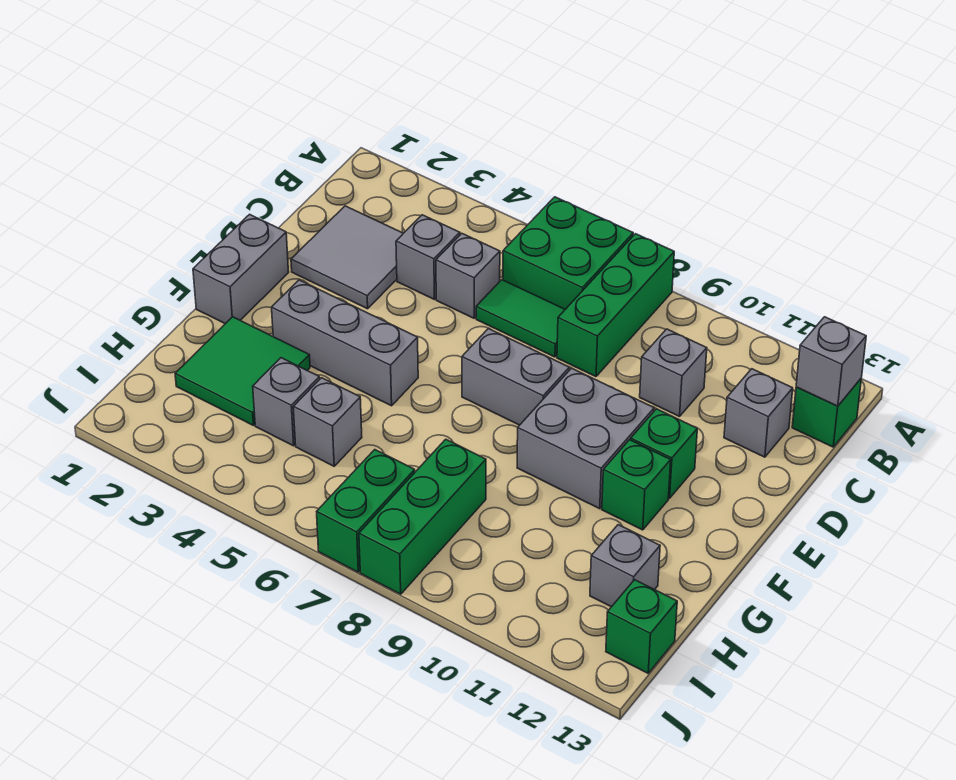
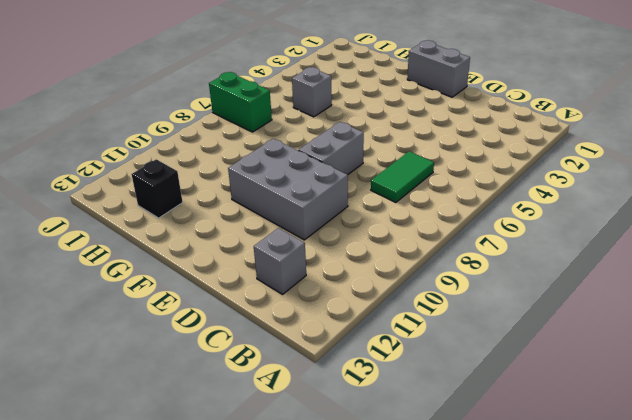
grey brick D9:F10 level 1 -> grey brick E9:F10 level 1
black brick H12 level 1 -> grey brick H12 level 1
none -> green brick A6:B7 level 1
none -> green brick A8:C8 level 1
none -> green brick B13 level 1

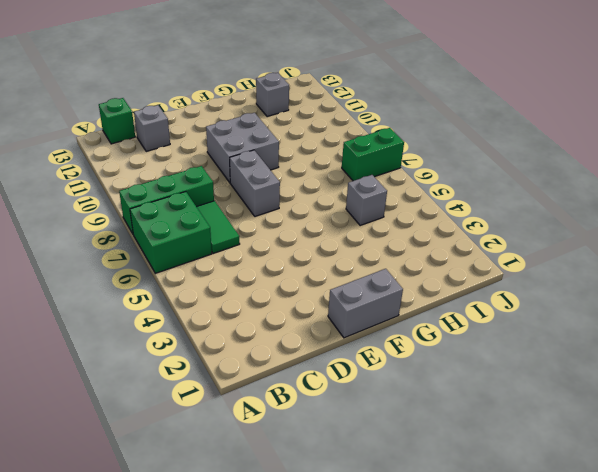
none -> grey tile C2:D3 level 1
none -> grey brick C4 level 1
none -> grey brick C5 level 1

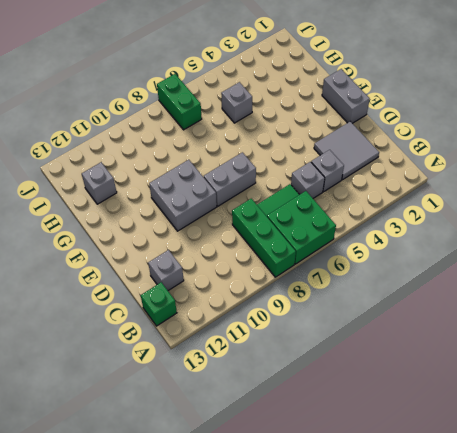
none -> grey brick C10 level 1
none -> green brick E11 level 1
none -> grey brick F3:F5 level 1

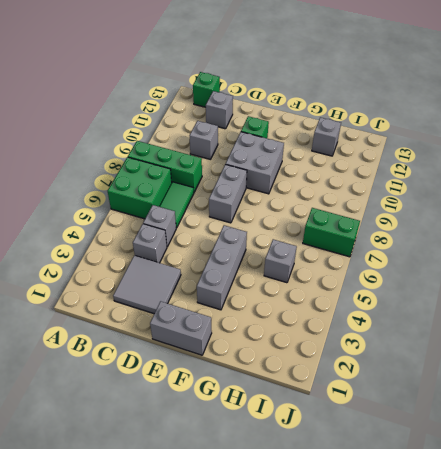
none -> green brick F11 level 1
none -> green tile G2:H3 level 1
none -> grey brick H4 level 1

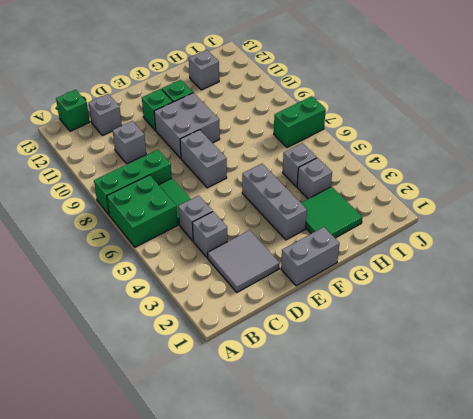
none -> green brick H8:J8 level 1
none -> green brick I13 level 1
none -> grey brick B13 level 2

